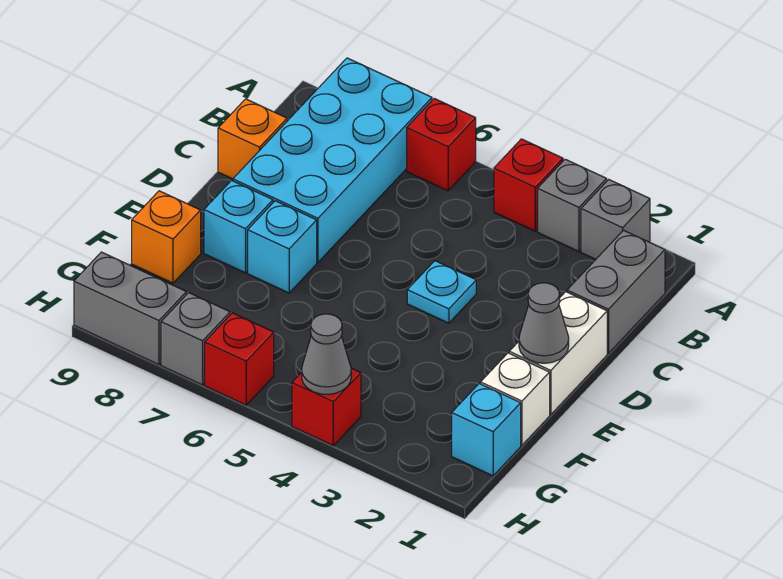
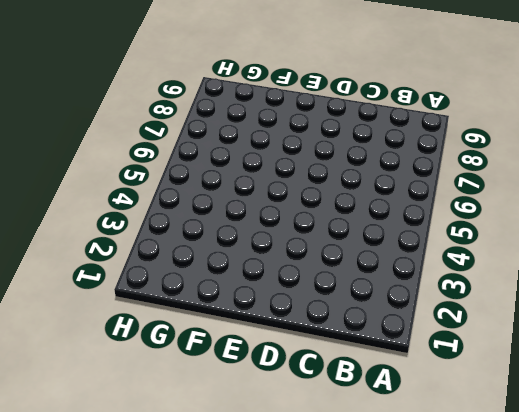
none -> grey brick A2 level 1
none -> grey brick A3 level 1
none -> red brick A4 level 1

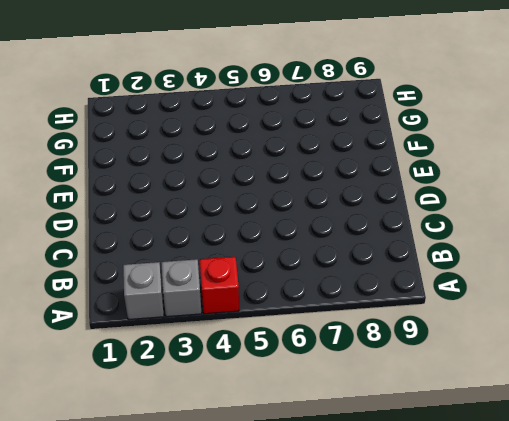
none -> red brick A6 level 1
none -> cyan brick A7:D8 level 1
none -> grey brick B1:C1 level 1

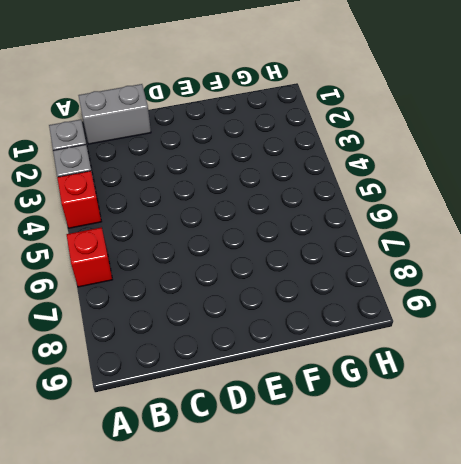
none -> cyan brick A7:D8 level 1
none -> orange brick C9 level 1
none -> white brick D1:E1 level 1

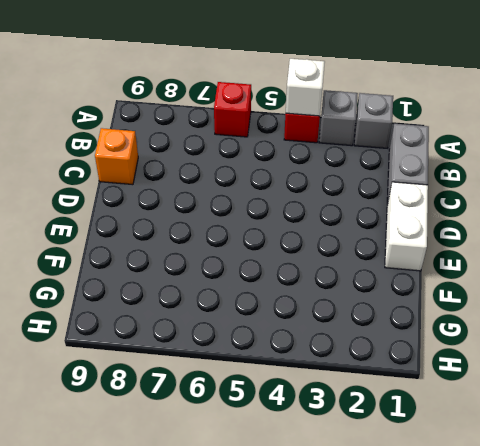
white brick A4 level 2 -> white brick F1 level 1
none -> cyan brick A7:D8 level 1
none -> cyan plate D4 level 1
none -> cyan brick E7 level 1

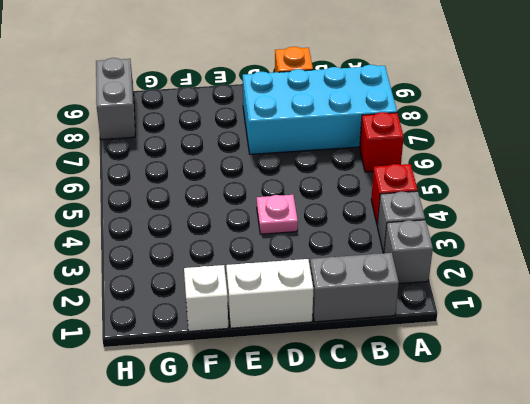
pink plate D4 level 1 -> cyan plate D4 level 1
none -> cyan brick E7 level 1
none -> cyan brick E8 level 1
none -> orange brick F9 level 1

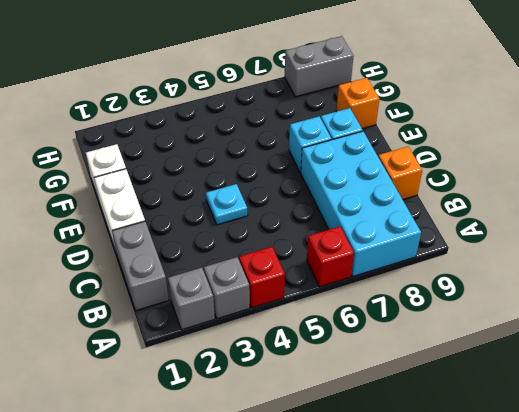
none -> cyan brick G1 level 1
none -> red brick H4 level 1
none -> red brick H6 level 1

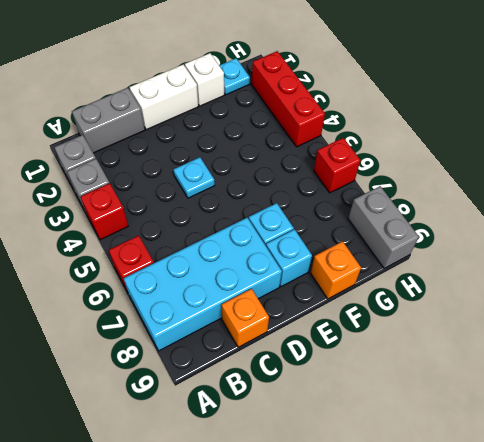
cyan plate G1 level 1 -> cyan brick G1 level 1
red brick H2:H4 level 1 -> red brick H4 level 1
none -> grey brick H7 level 1
none -> grey cone E1 level 2
none -> grey cone H4 level 2

